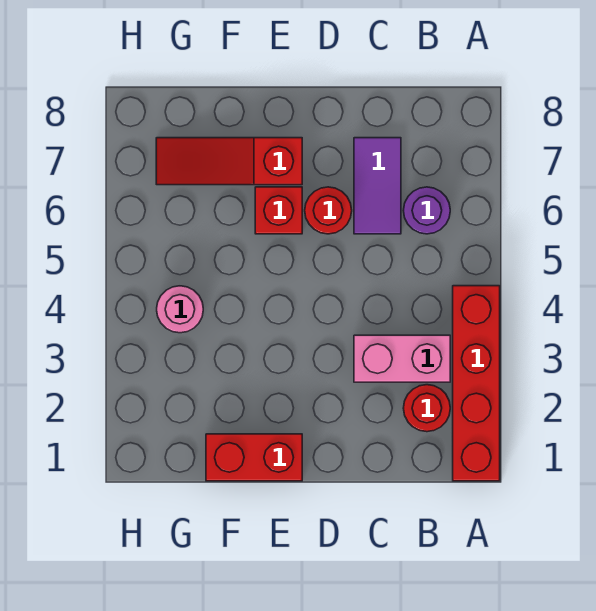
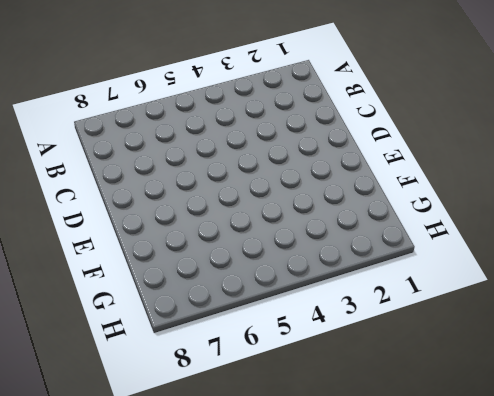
none -> red brick A1:A4 level 1
none -> red round brick B2 level 1

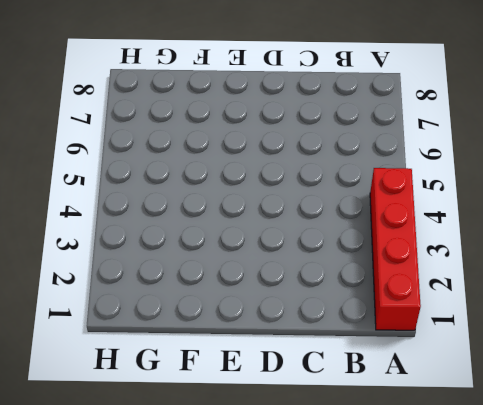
none -> red round brick B2 level 1
none -> pink brick B3:C3 level 1

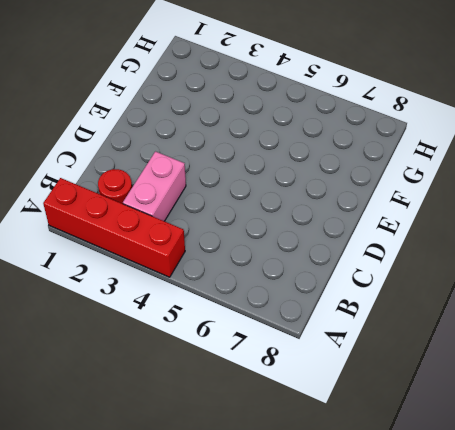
none -> purple round brick B6 level 1
none -> purple tile C6:C7 level 1

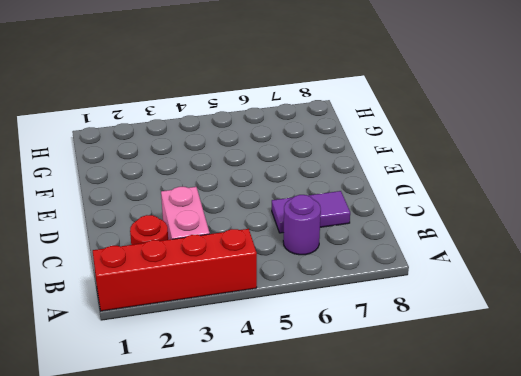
none -> red round brick D6 level 1
none -> red brick E1:F1 level 1

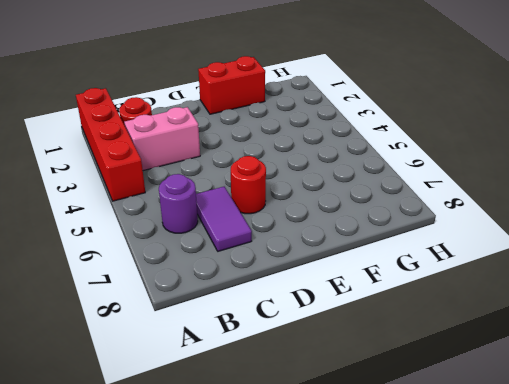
none -> red brick E6 level 1
none -> red slope E7:G7 level 1 top E

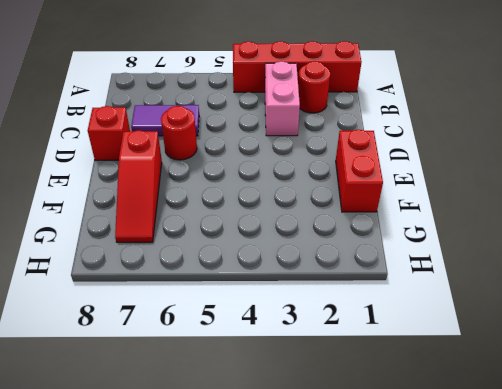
red brick D8 level 1 -> red brick E6 level 1
none -> purple round brick B6 level 1
none -> pink round brick G4 level 1

